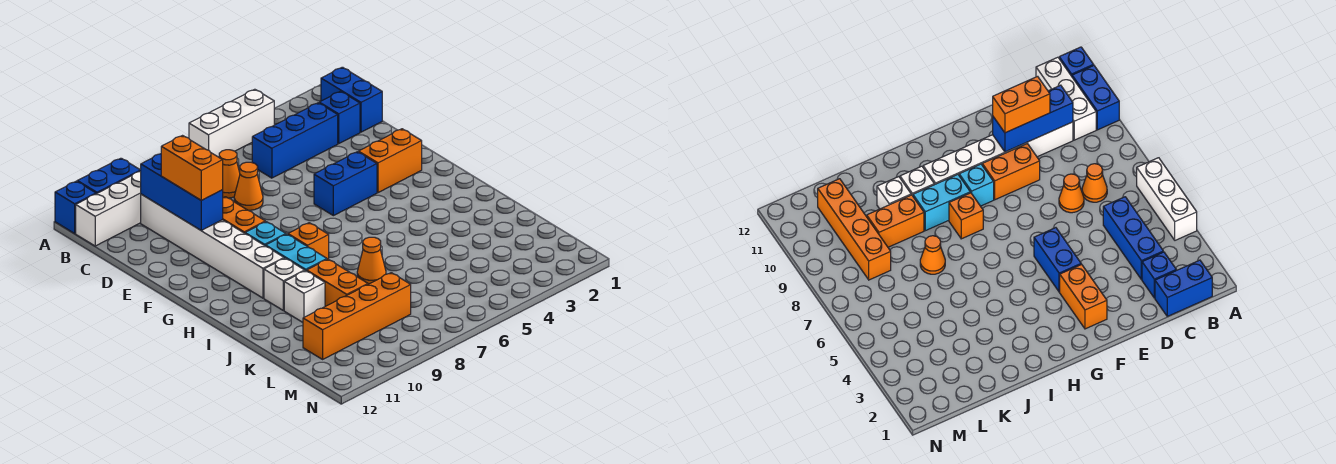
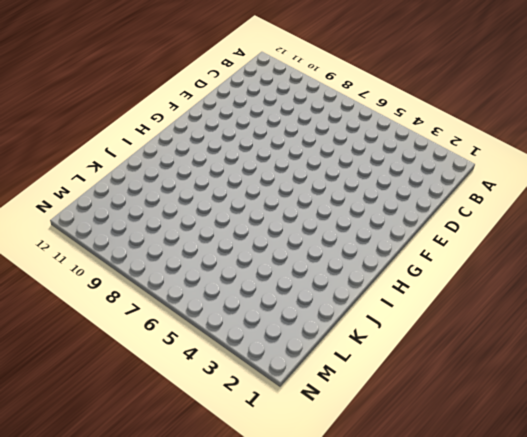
none -> white brick A4:A6 level 1
none -> blue brick A10:A11 level 1
none -> blue brick A12 level 1

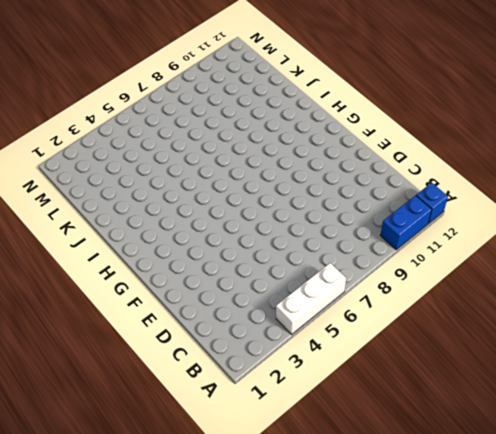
none -> blue brick B1:C1 level 1
none -> white brick B10:B12 level 1
none -> blue brick C2 level 1

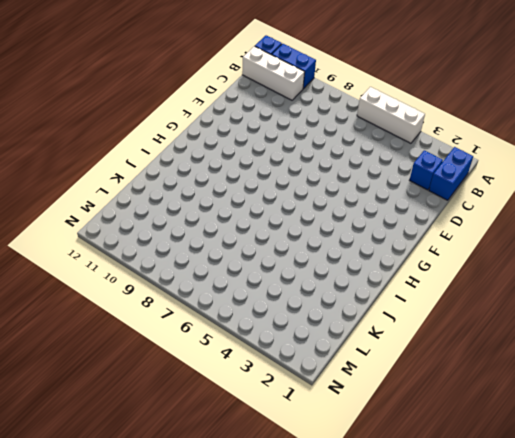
none -> blue brick C3:C5 level 1
none -> orange cone C7 level 1
none -> white brick C10:H10 level 1

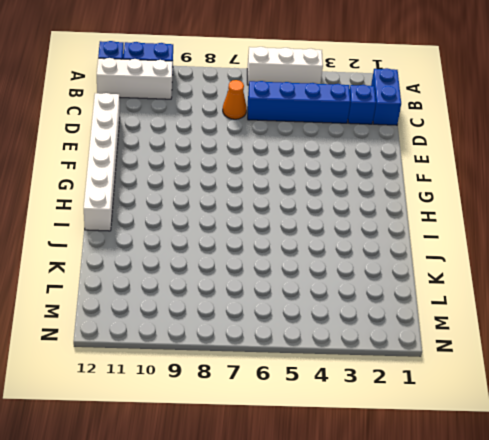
blue brick C3:C6 level 1 -> blue brick C3:C5 level 1
white brick D12:I12 level 1 -> white brick C10:H10 level 1
none -> orange cone D7 level 1
none -> orange brick E9:F9 level 1
none -> orange brick F2:F3 level 1

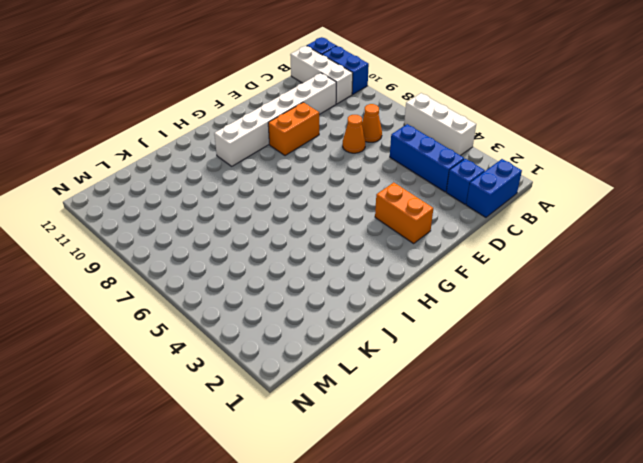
none -> blue brick F4:F5 level 1
none -> cyan brick G9 level 1
none -> orange brick H8 level 1

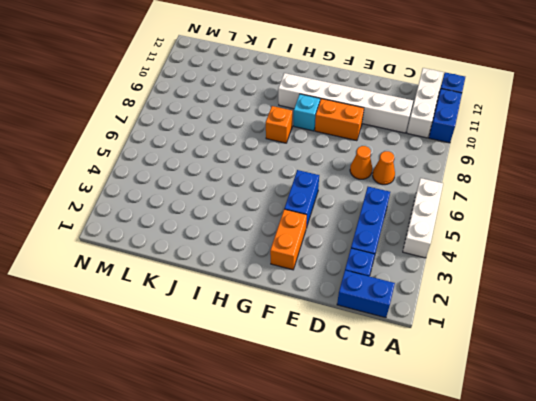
none -> cyan brick H9:I9 level 1
none -> white brick I10 level 1
none -> orange cone J7 level 1

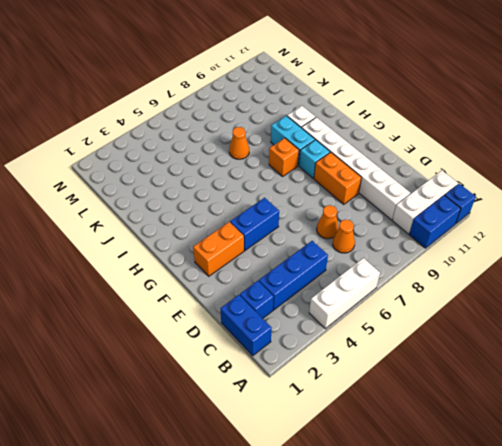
none -> orange brick J9:K9 level 1
none -> white brick J10 level 1
none -> orange brick L8:L11 level 1

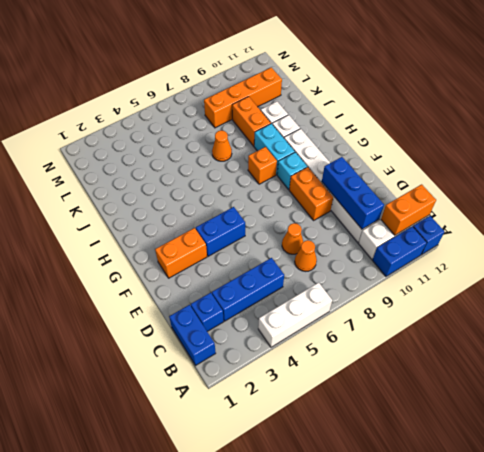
orange brick B11:B12 level 2 -> orange brick D10:E10 level 3

